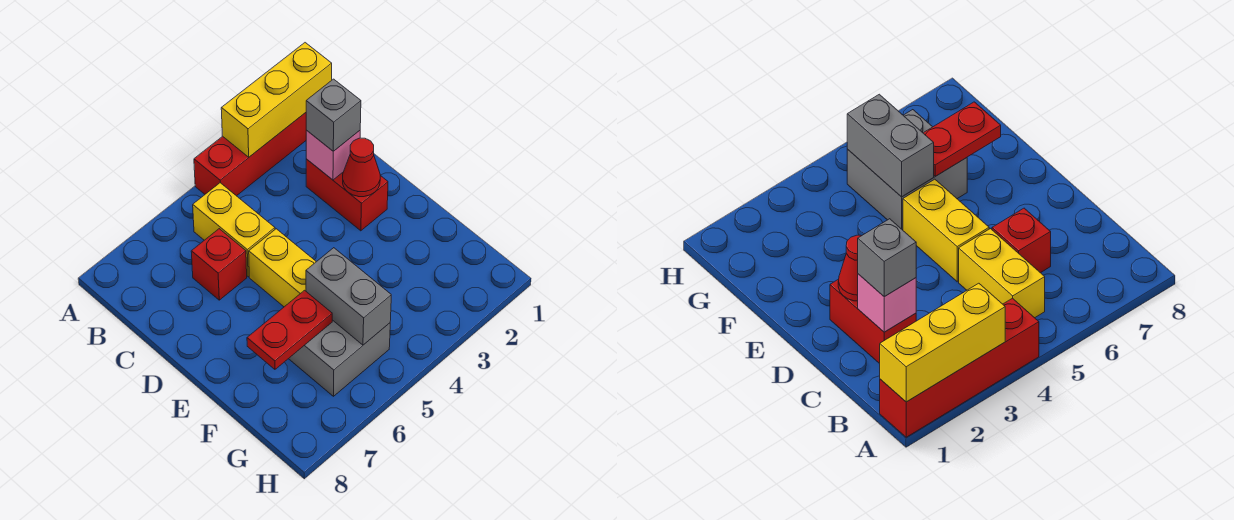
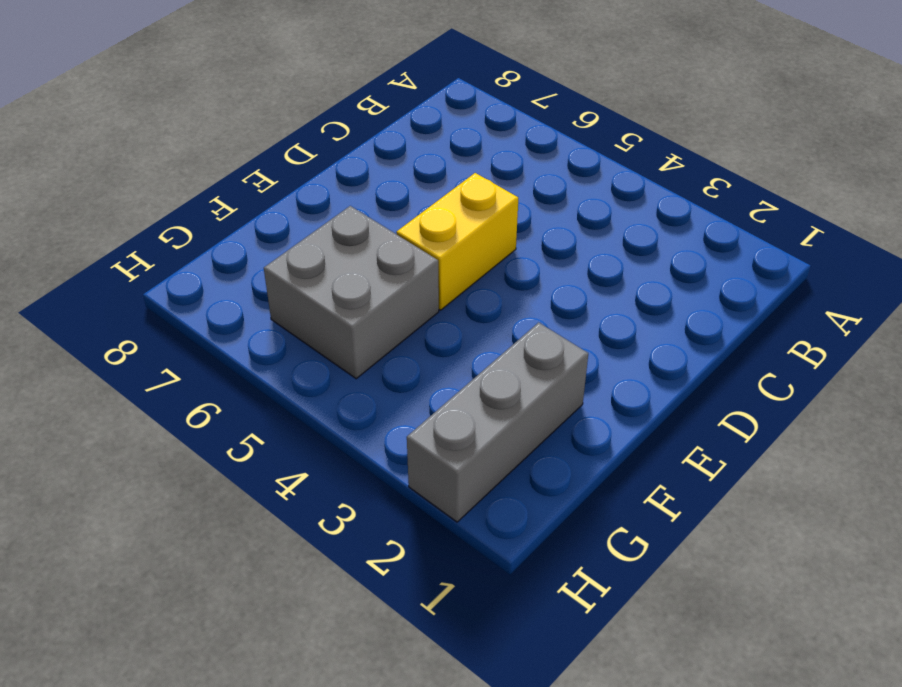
grey brick F2:H2 level 1 -> none
none -> red brick A1:A4 level 1
none -> yellow brick B5:C5 level 1
none -> red brick C2:D2 level 1

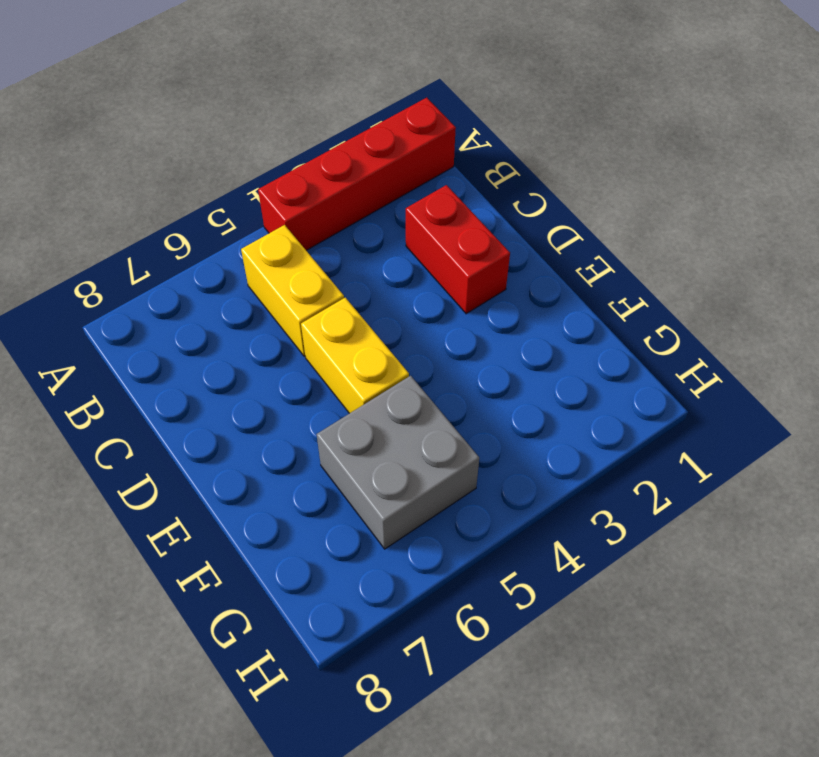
none -> red brick C6 level 1
none -> yellow brick A1:A3 level 2
none -> pink brick C2 level 2

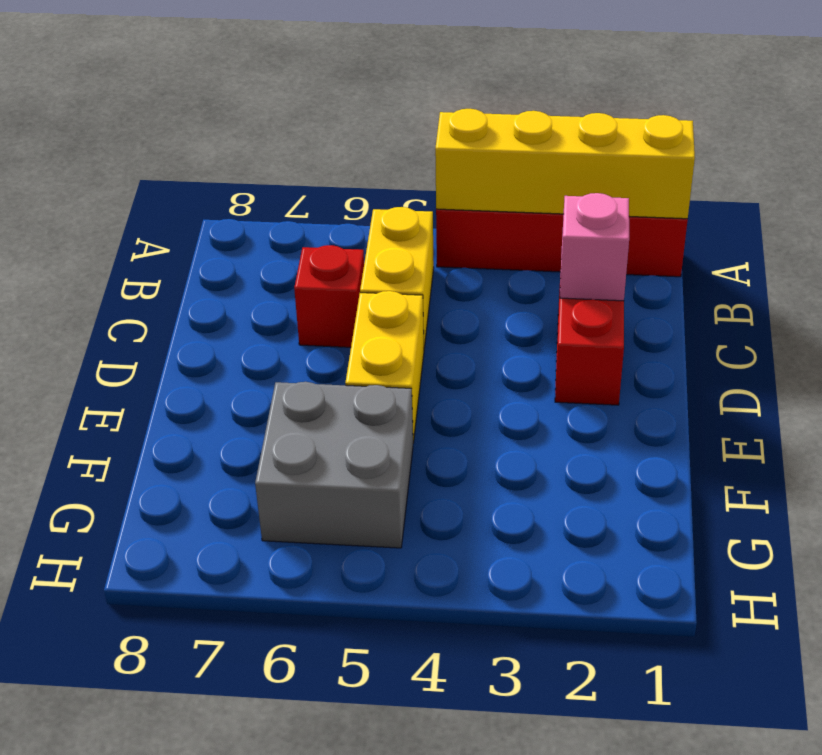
yellow brick A1:A4 level 2 -> yellow brick A1:A3 level 2
none -> red cone D2 level 2
none -> grey brick F5:G5 level 2
none -> red plate F6:F7 level 2

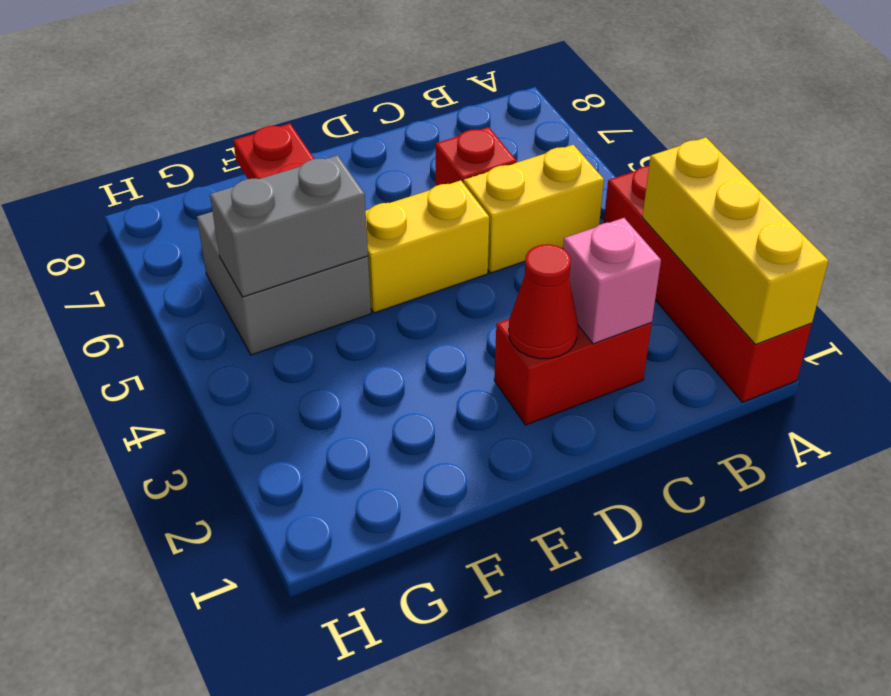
none -> grey brick C2 level 3

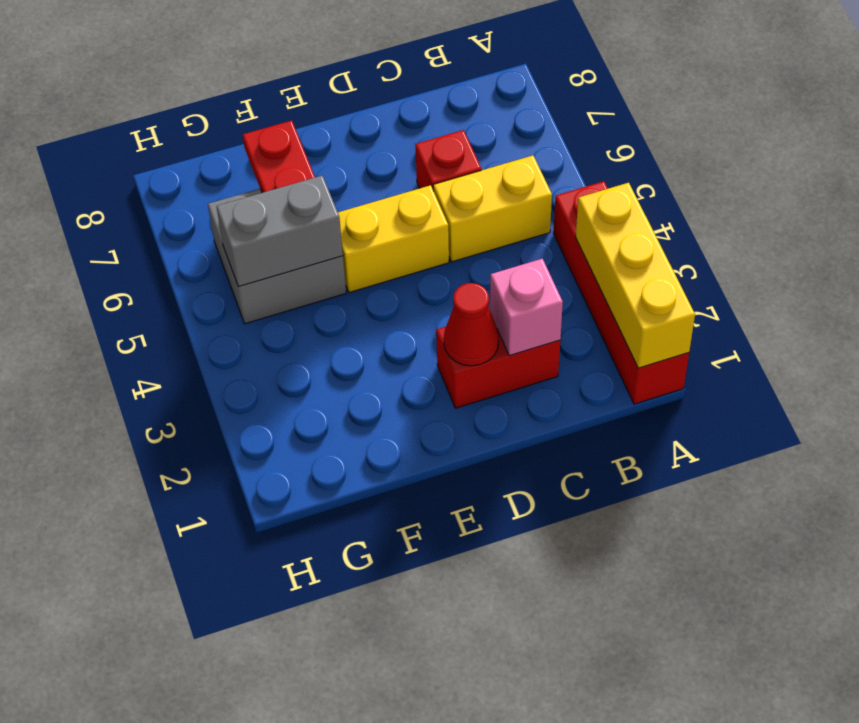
none -> grey brick C2 level 3

